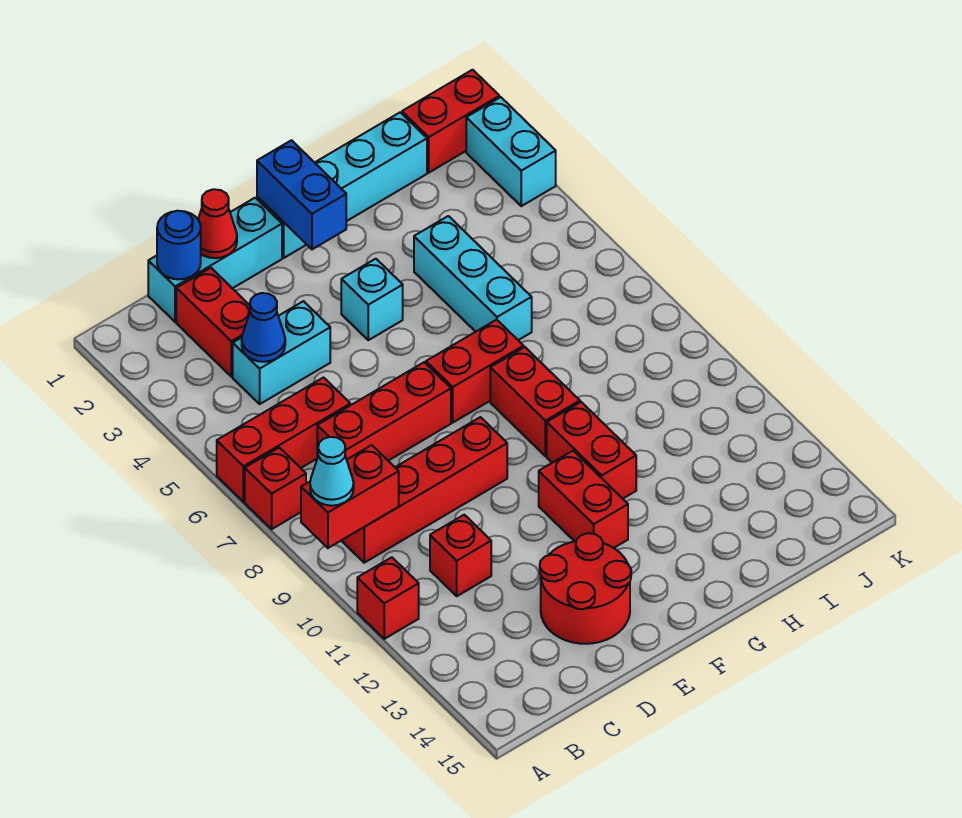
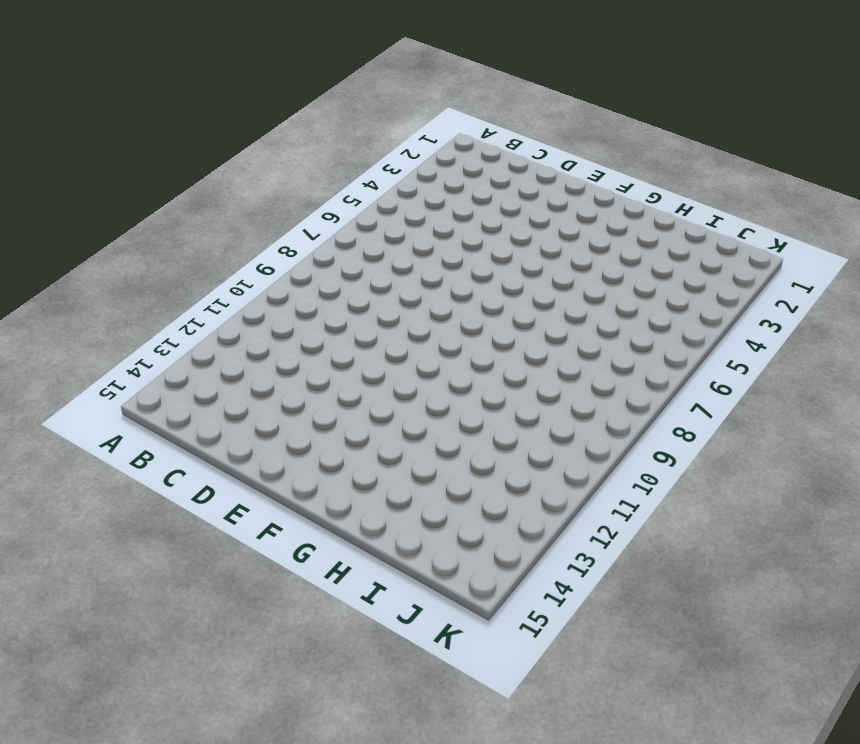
none -> red brick A6:C6 level 1
none -> red brick A7 level 1
none -> red brick A11 level 1

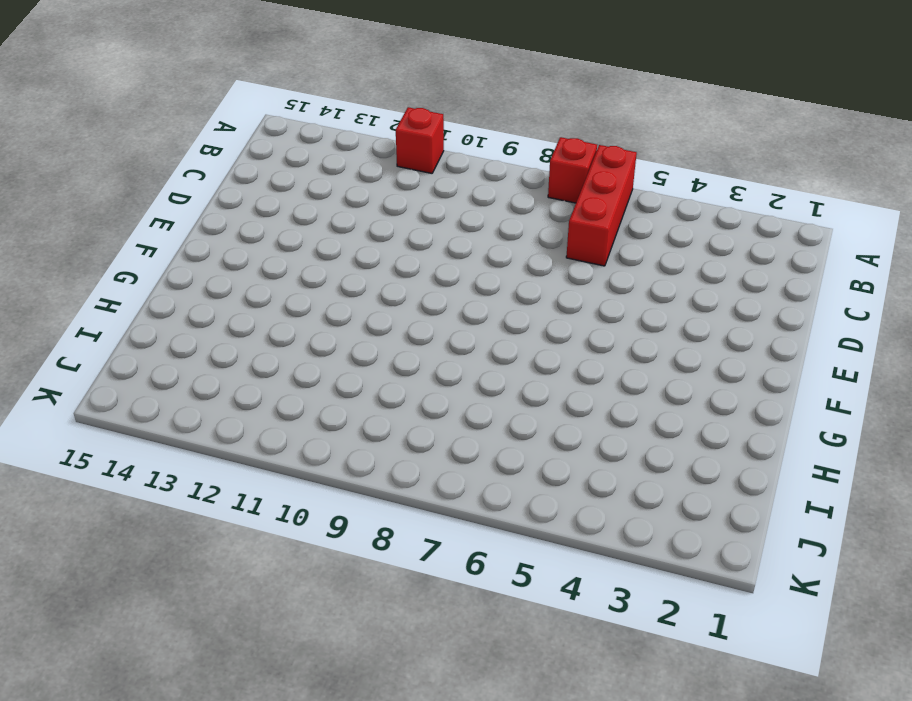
none -> red brick B9:E9 level 1
none -> cyan brick C1:E1 level 1
none -> red brick C2:C3 level 1

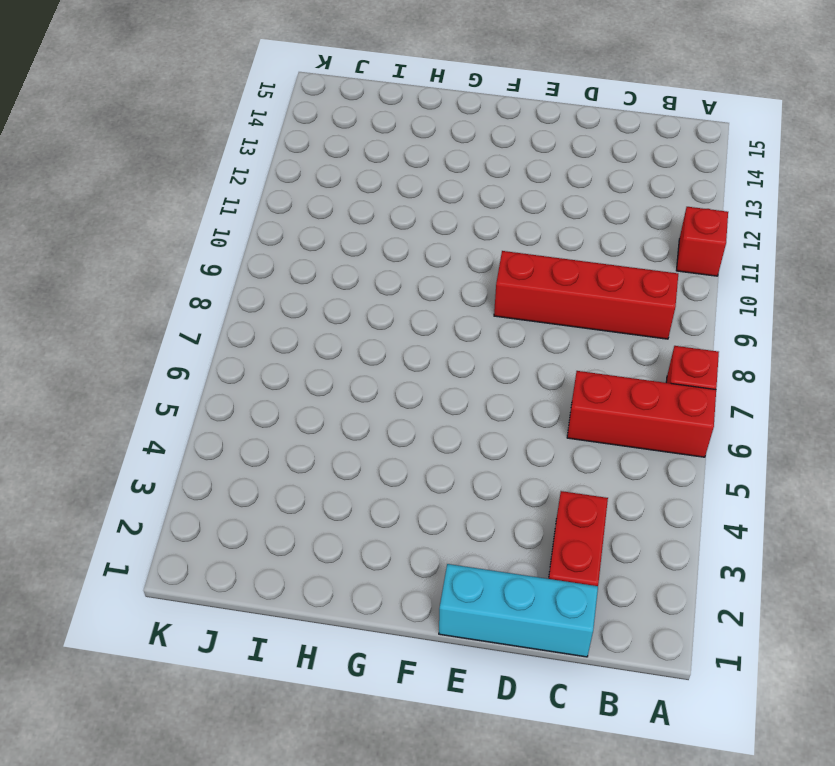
none -> cyan brick C4:D4 level 1
none -> red brick C7:E7 level 1
none -> red brick C11 level 1

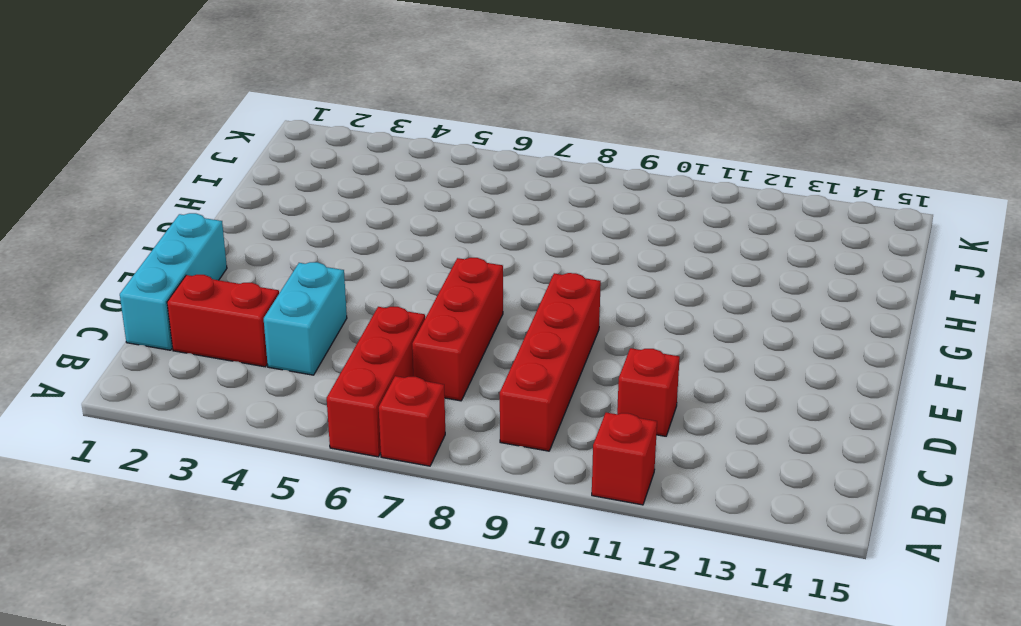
none -> red round brick D13:E14 level 1
none -> cyan brick F1:I1 level 1
none -> cyan brick F4 level 1

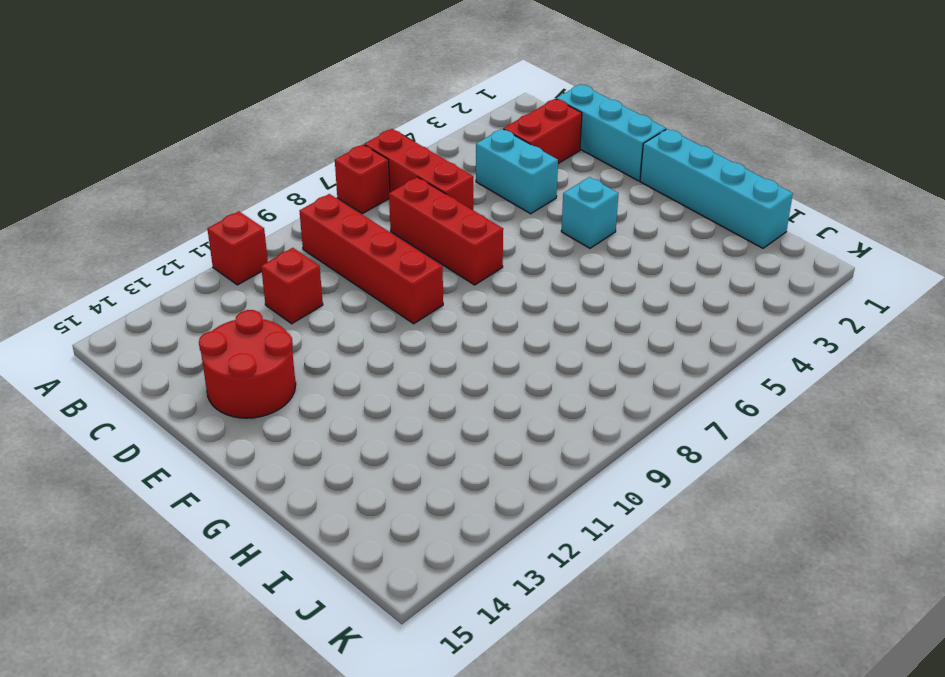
none -> red brick F7:G7 level 1
none -> red brick F11:F12 level 1
none -> red brick G8:G9 level 1

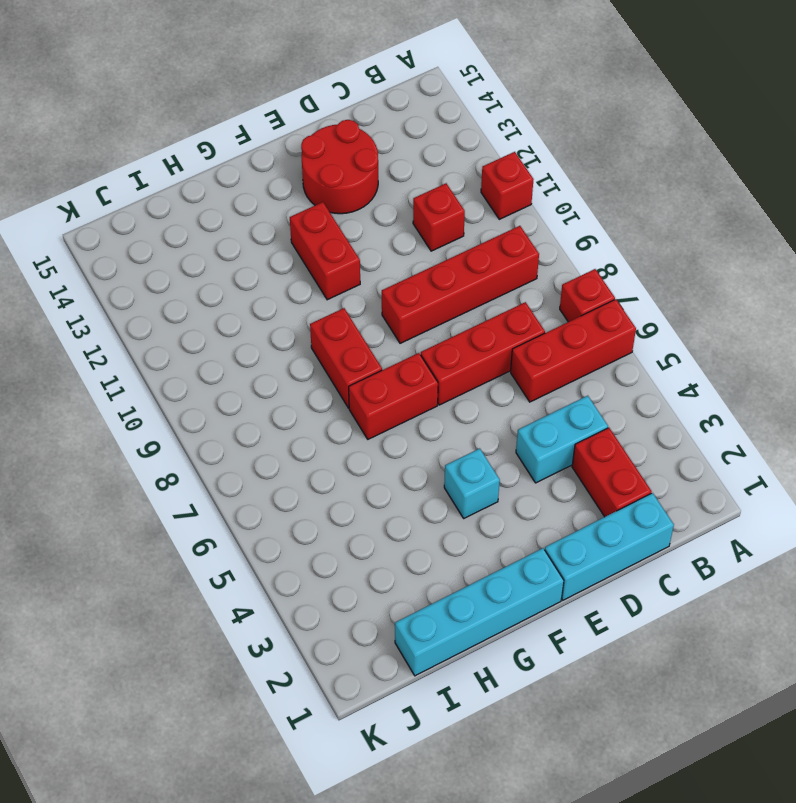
none -> red brick G10:G11 level 1
none -> cyan brick H4:H6 level 1
none -> red brick J1:K1 level 1

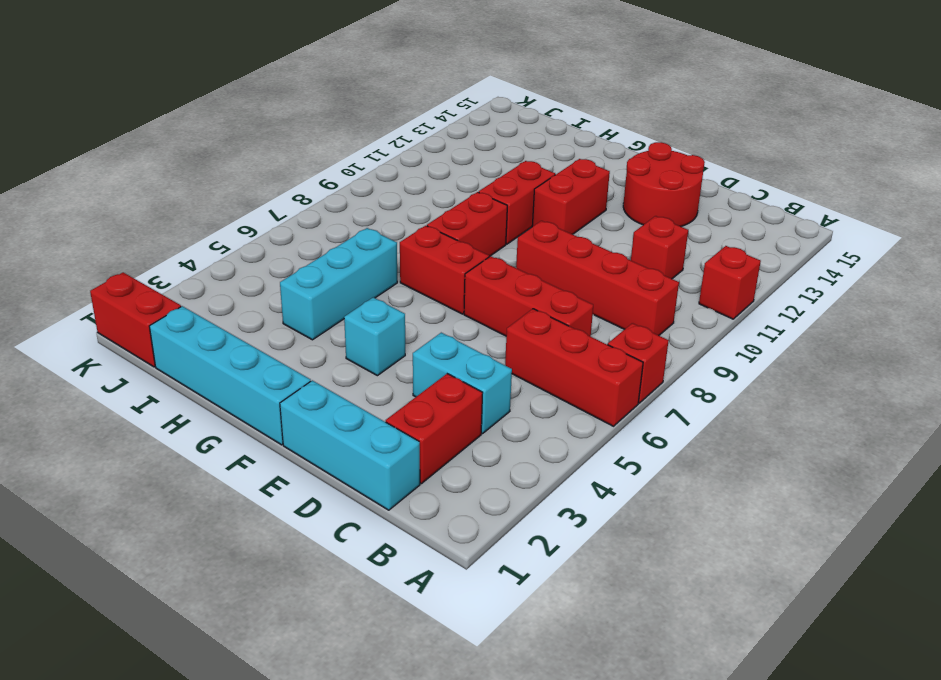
none -> cyan brick K2:K3 level 1
none -> red brick A9:B9 level 2
none -> blue round brick C1 level 2

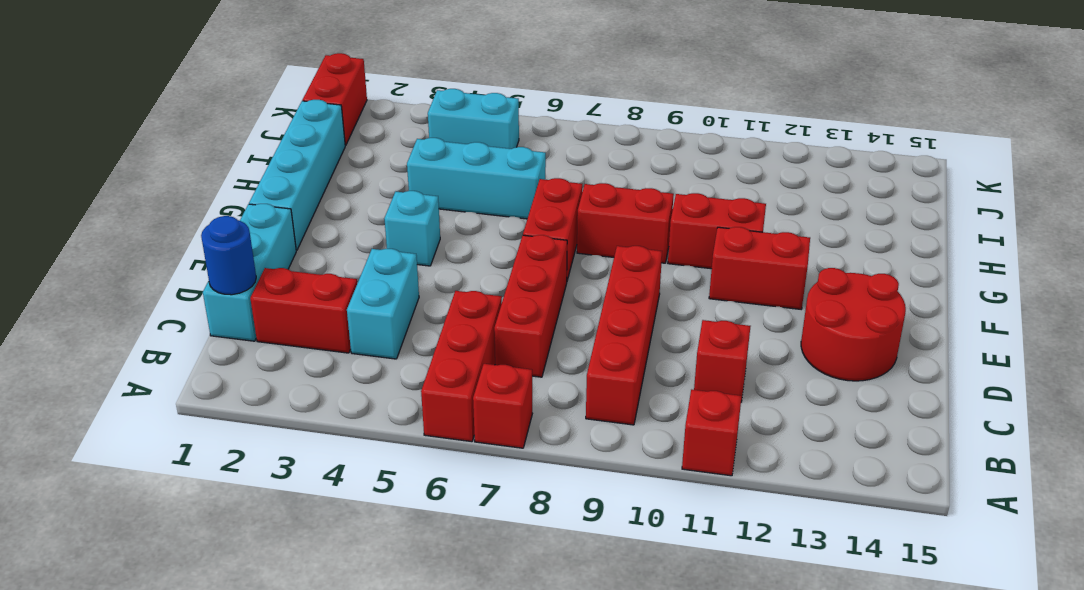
cyan brick J4:J5 level 1 -> cyan brick K2:K3 level 1
none -> red brick A9:B9 level 2
none -> blue cone C4 level 2
none -> red cone D1 level 2

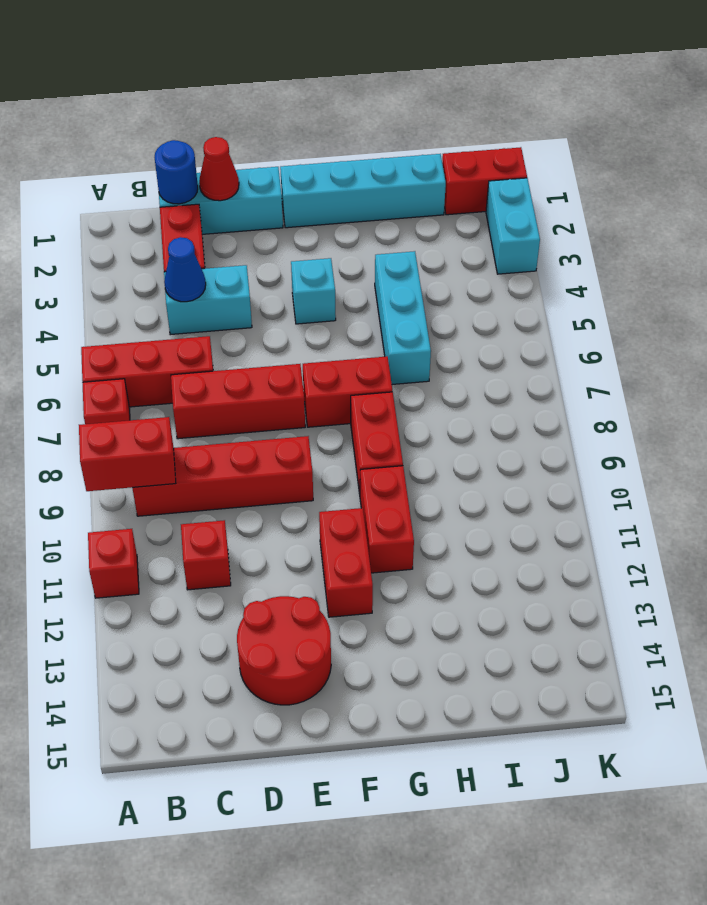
none -> blue brick F1:F2 level 2
none -> cyan cone A9 level 3

